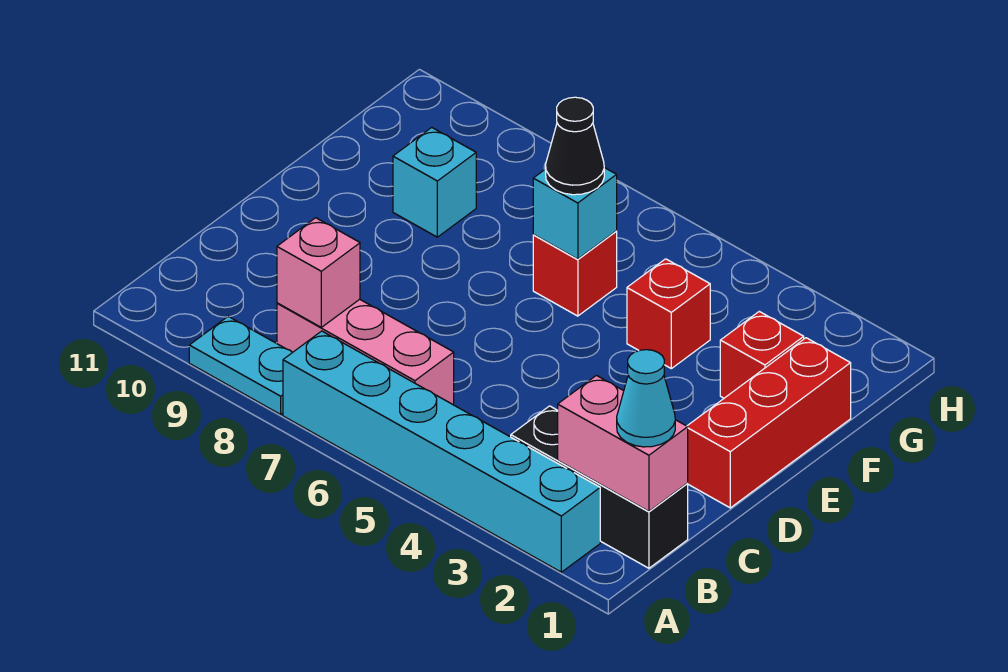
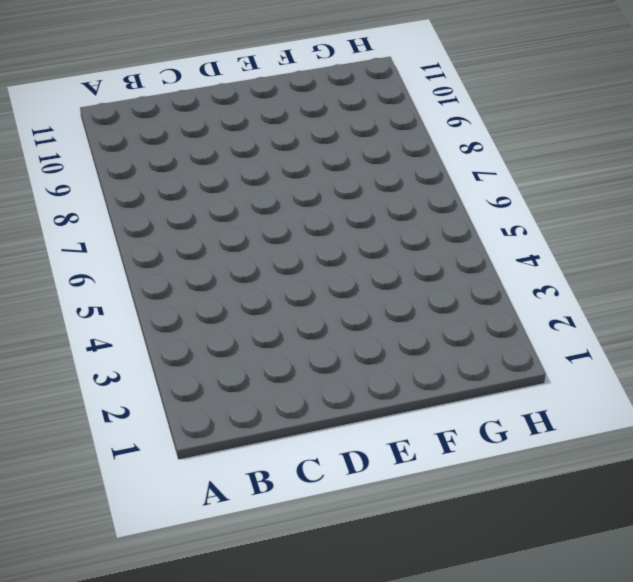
none -> cyan brick A2:A7 level 1
none -> cyan plate A8:A9 level 1
none -> black brick B1:B3 level 1

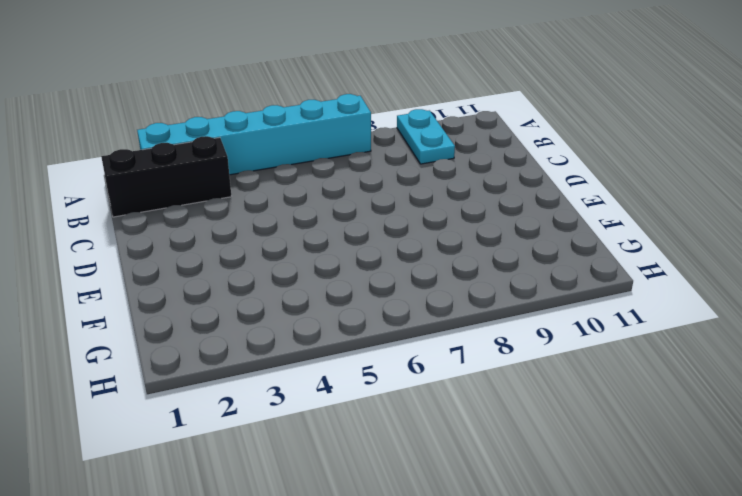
cyan plate A9:B9 level 1 -> cyan plate A8:A9 level 1
none -> pink brick B6:B8 level 1
none -> red brick D1:F1 level 1
none -> red brick F2 level 1

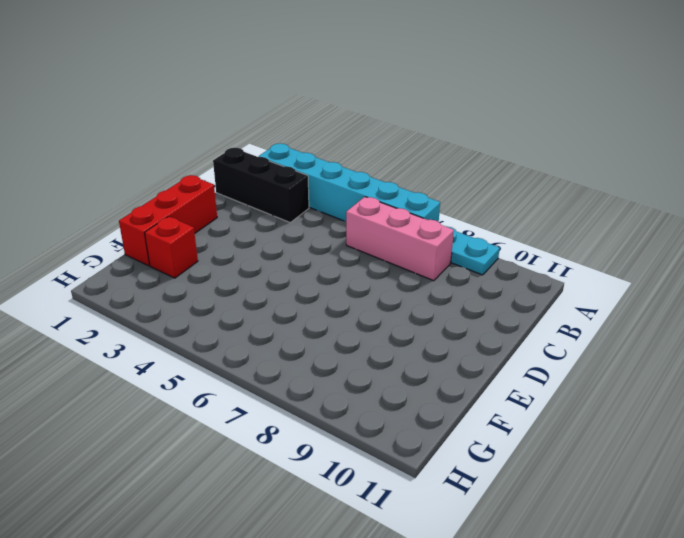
none -> red brick F4 level 1
none -> red brick F6 level 1
none -> cyan brick F9 level 1

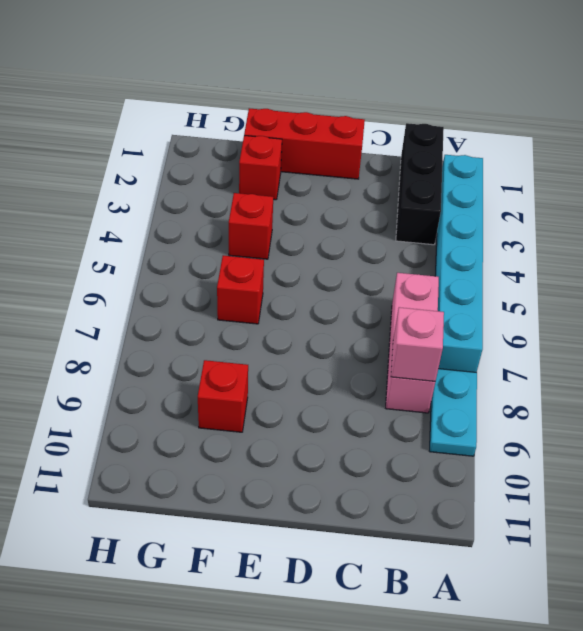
red brick F9 level 1 -> cyan brick F9 level 1
none -> pink brick B1:B2 level 2
none -> cyan brick F6 level 2
none -> cyan cone B1 level 3

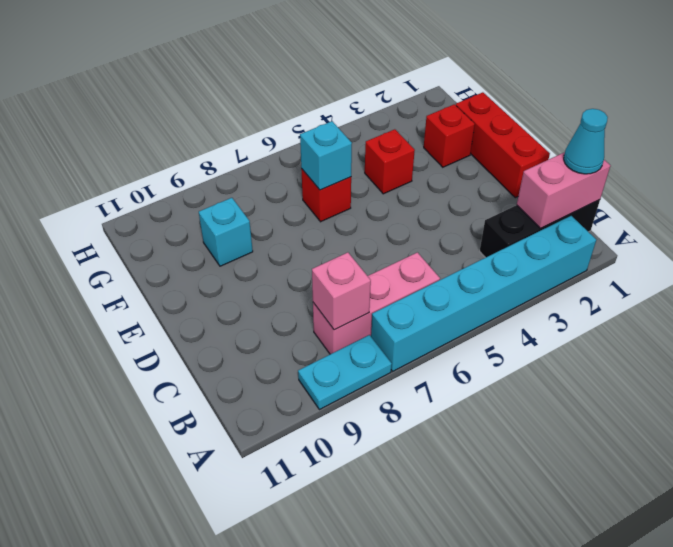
none -> black cone F6 level 3

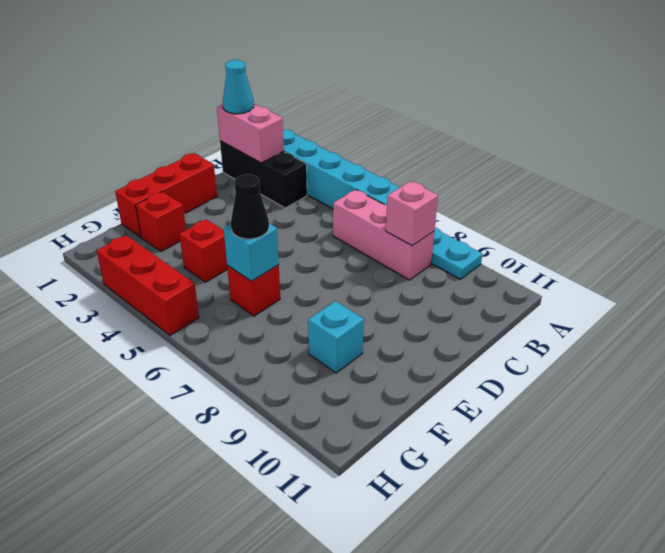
red brick H3:H5 level 1 -> none

